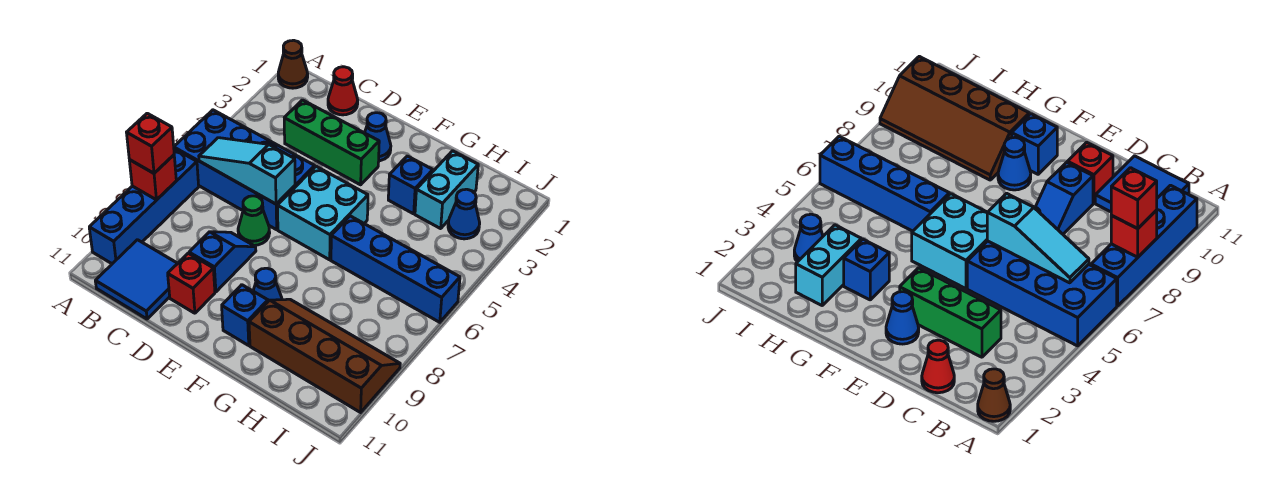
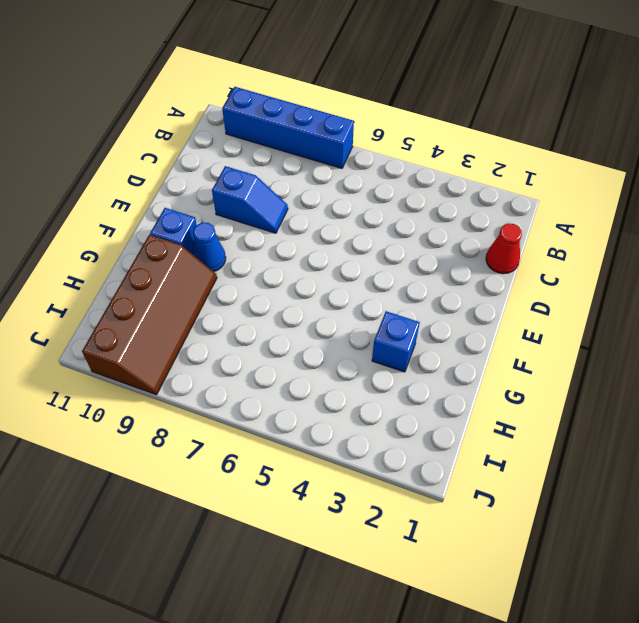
none -> brown cone A1 level 1
none -> blue brick A5:D6 level 1
none -> blue tile B10:C11 level 1

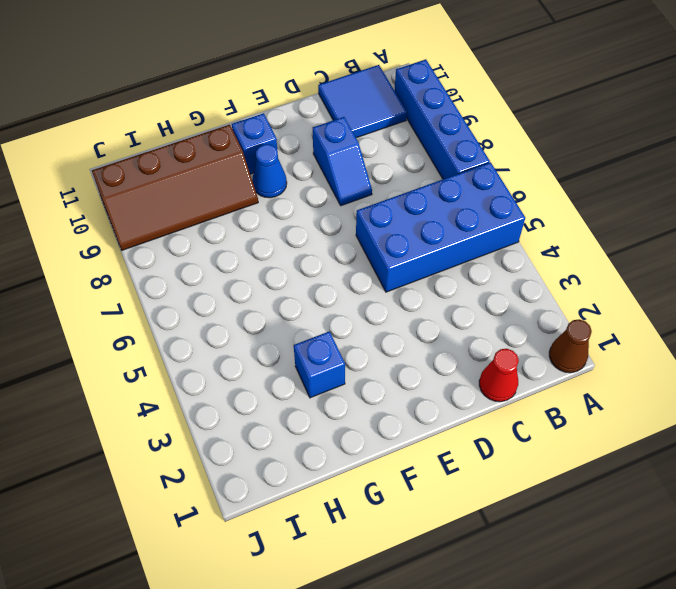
none -> green brick C3:E3 level 1
none -> green cone D7 level 1
none -> red brick D10 level 1

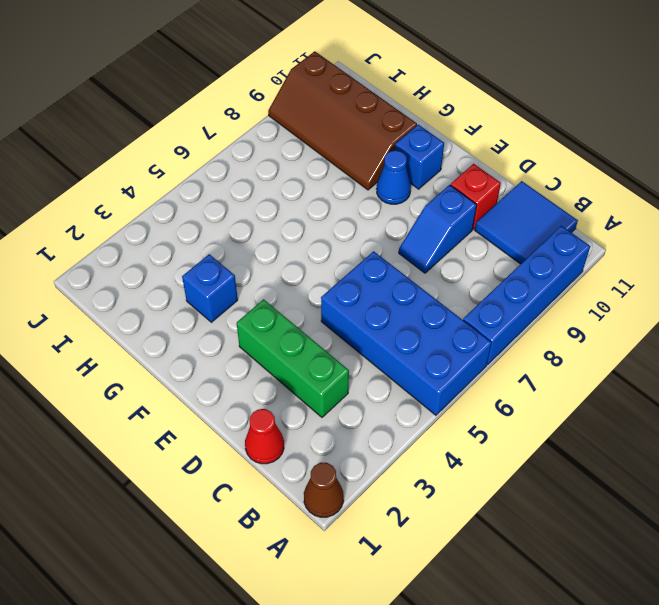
none -> green cone D7 level 1
none -> blue cone E2 level 1
none -> cyan brick E5:F6 level 1

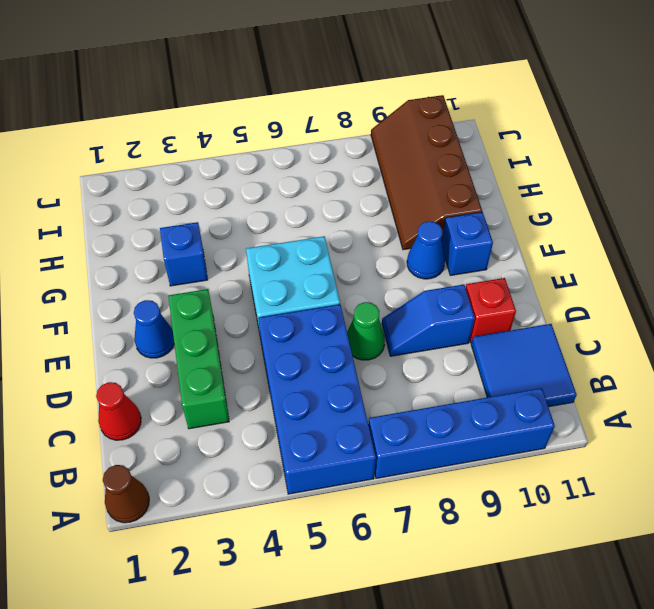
none -> blue brick G6:J6 level 1
none -> cyan brick H2:H3 level 1
none -> blue cone I3 level 1

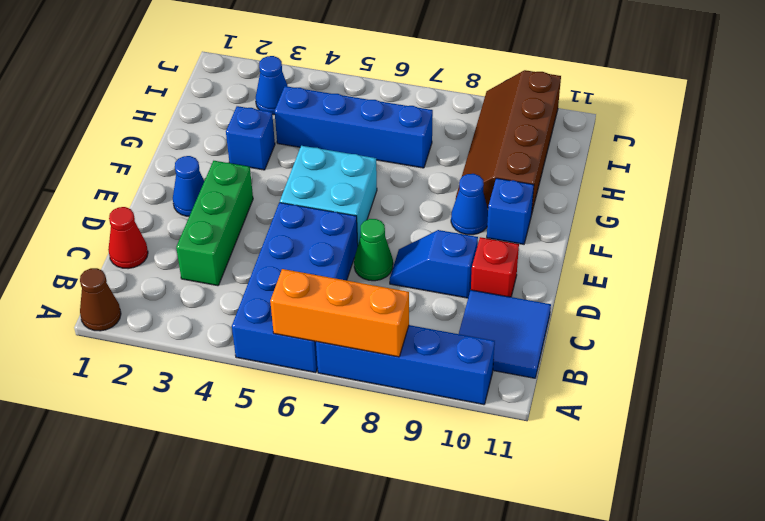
orange brick A6:A8 level 2 -> red brick A8 level 2
blue brick H4:H7 level 1 -> blue brick G6:J6 level 1
none -> cyan brick H2:H3 level 1
none -> cyan slope B6:D6 level 2 top D
none -> red brick A8 level 3

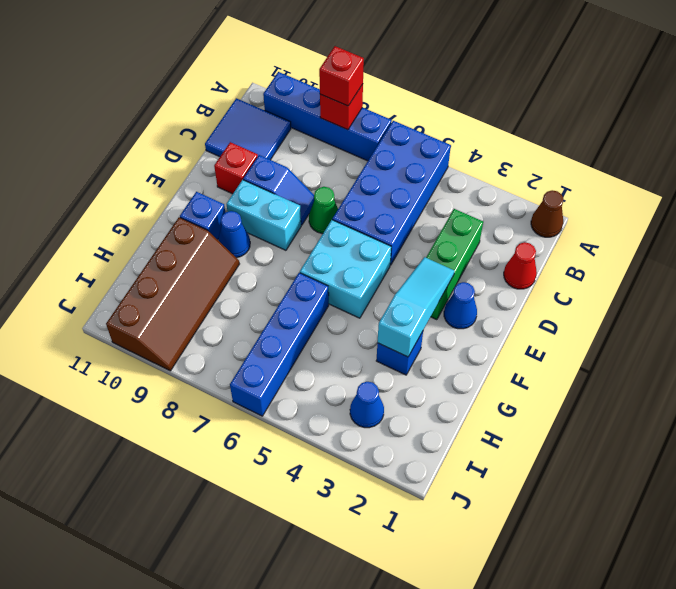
cyan slope E3:G3 level 2 top G -> cyan slope B6:D6 level 2 top D
cyan brick E8:E9 level 1 -> cyan brick H2:H3 level 1

